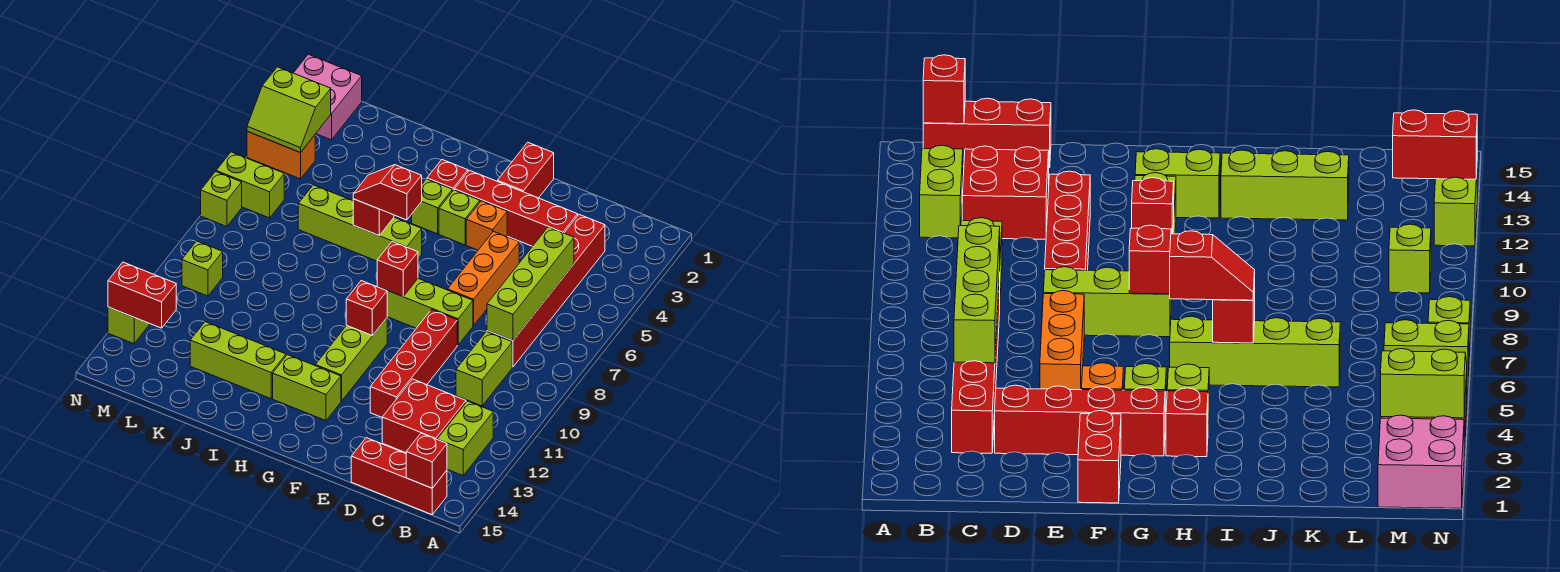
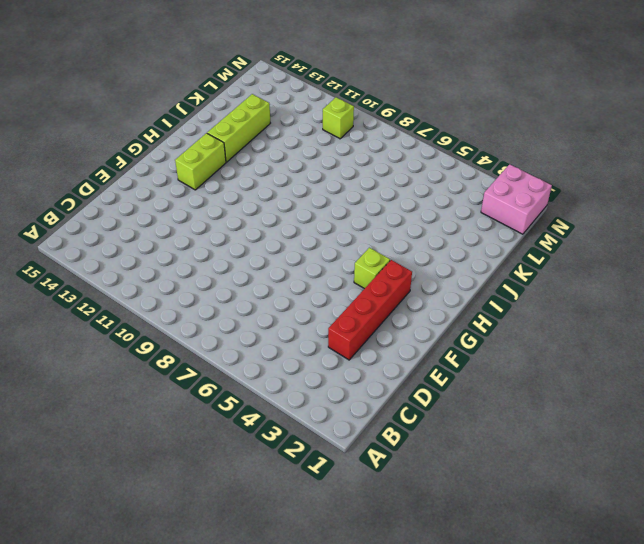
none -> lime brick B12:B13 level 1
none -> red brick B15:D15 level 1
none -> red brick C3:C8 level 1
none -> lime brick C9:C10 level 1

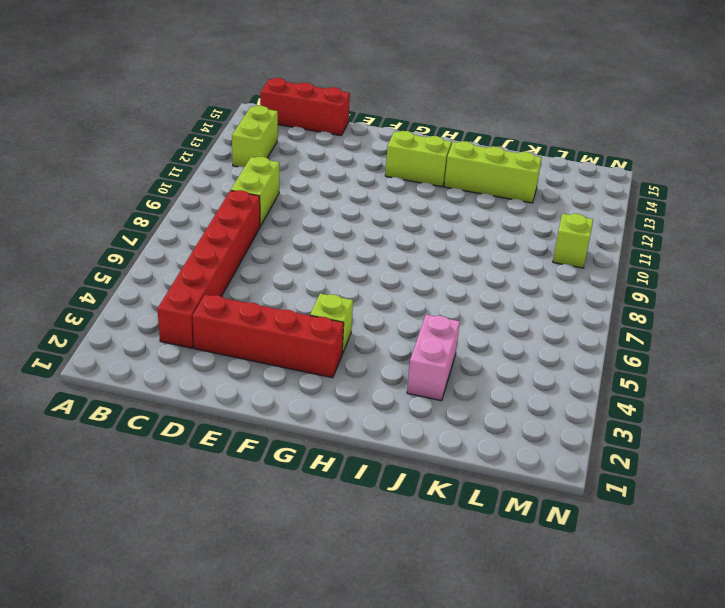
pink brick J3:J4 level 1 -> none
none -> red brick C12:D13 level 1
none -> orange brick E5:E7 level 1
none -> lime brick E8:G8 level 1
none -> red brick E9:E12 level 1

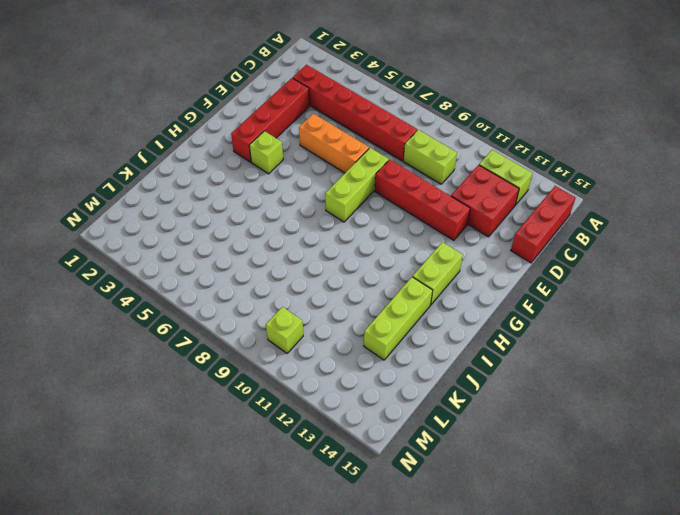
none -> red brick F1:F2 level 1
none -> orange brick F4 level 1
none -> lime brick G10:G12 level 1
none -> red brick H3 level 1

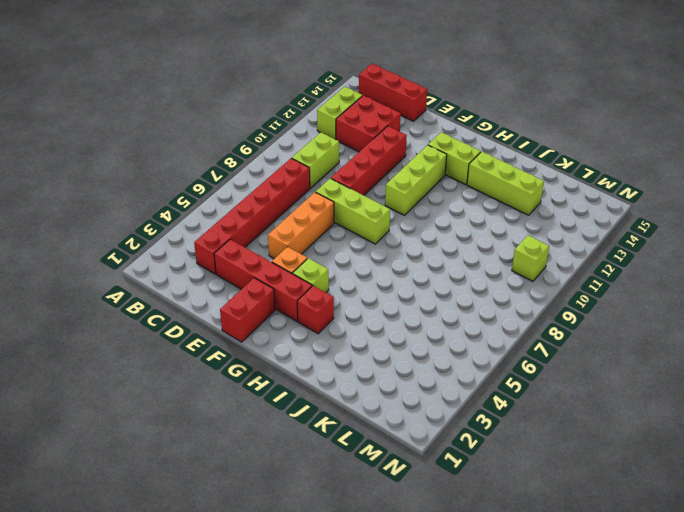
none -> lime brick H4 level 1
none -> lime brick H6:K6 level 1
none -> pink brick M1:N2 level 1
none -> orange brick M4:N4 level 1

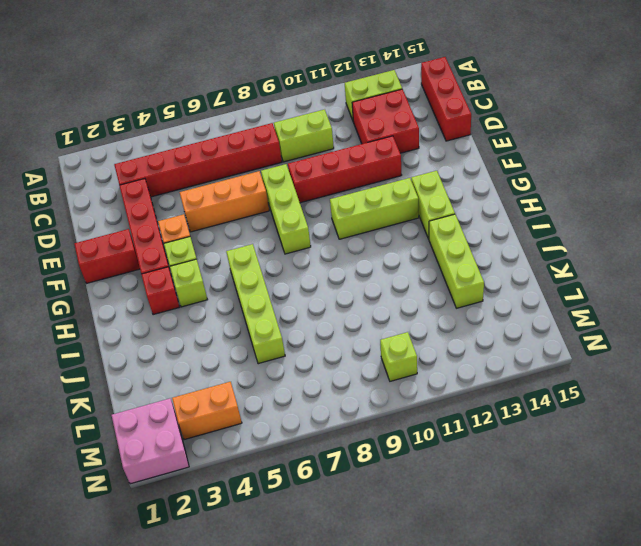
orange brick M3:M4 level 1 -> orange brick M4:N4 level 1
none -> lime brick M6:N6 level 1
none -> lime brick N7 level 1
none -> lime brick N12:N13 level 1
none -> red brick B15 level 2

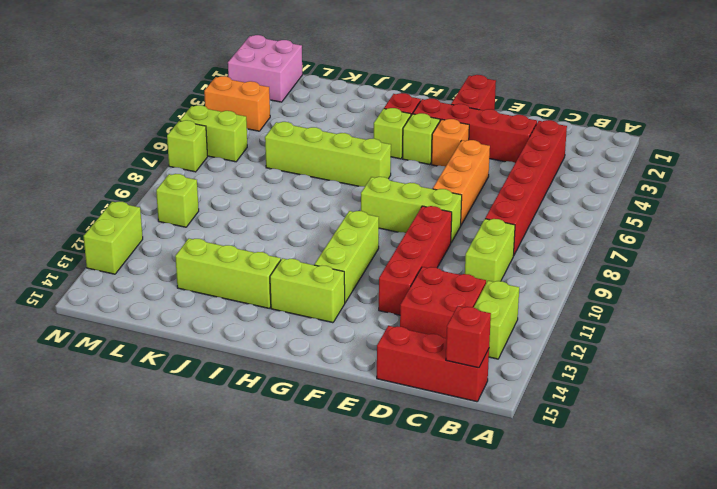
none -> lime brick C5:C8 level 2
none -> red brick G8 level 2
none -> red brick G10 level 2
none -> red brick I6 level 2

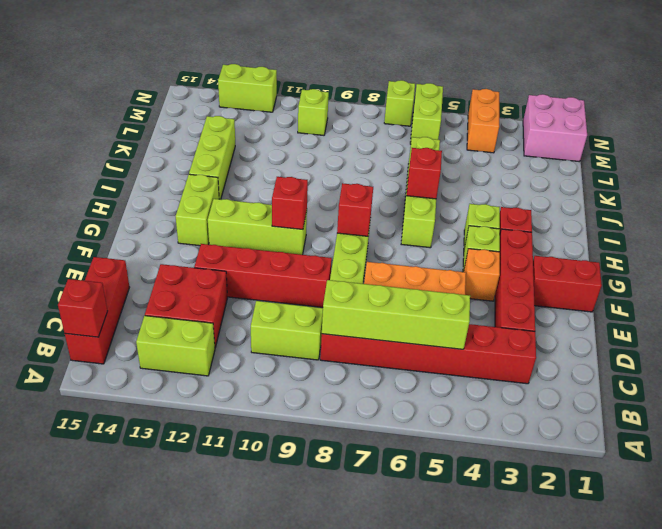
none -> lime slope M3:N4 level 2 top 3
none -> red brick M13:N13 level 2
none -> red slope H6:I6 level 3 top H

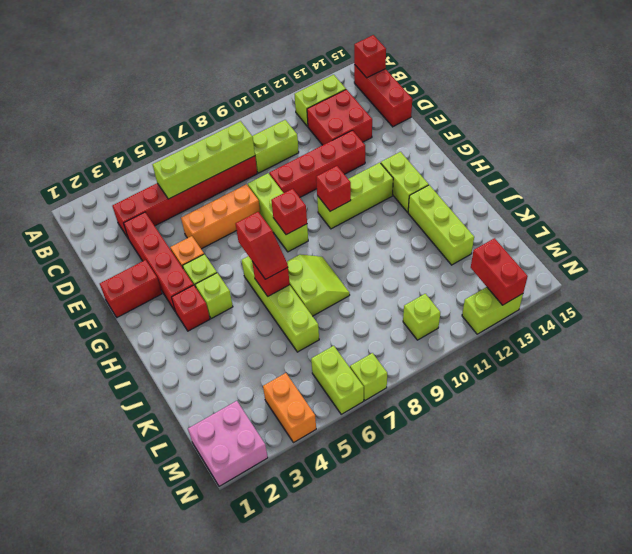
lime slope I7:J8 level 1 top 7 -> lime slope M3:N4 level 2 top 3

